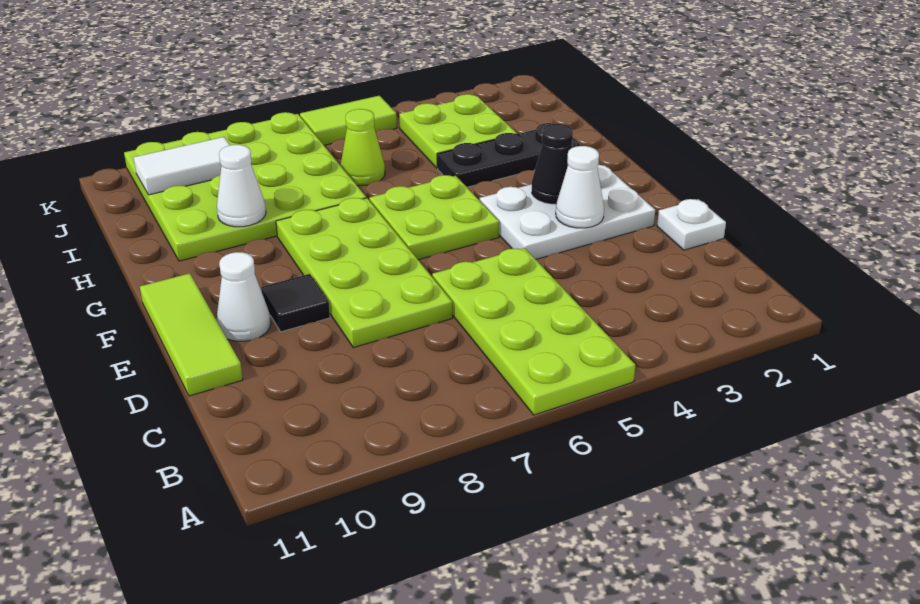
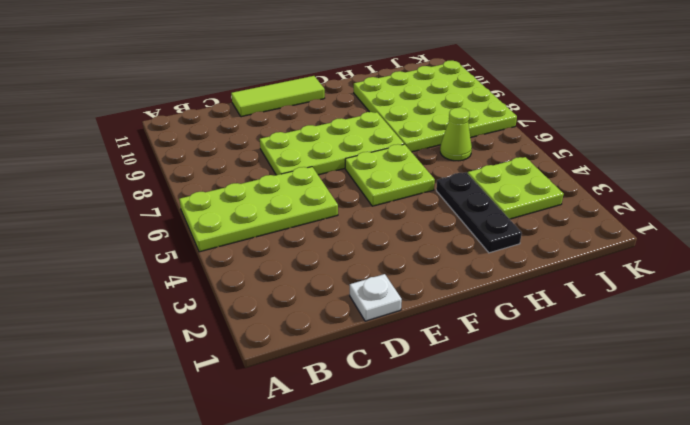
none -> white plate E2:F4 level 1
none -> black tile E9 level 1
none -> white cone E10 level 1

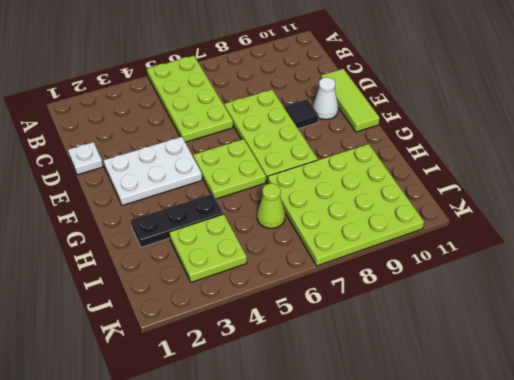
none -> lime tile K5:K6 level 1
none -> white cone E3 level 2
none -> black cone F3 level 2

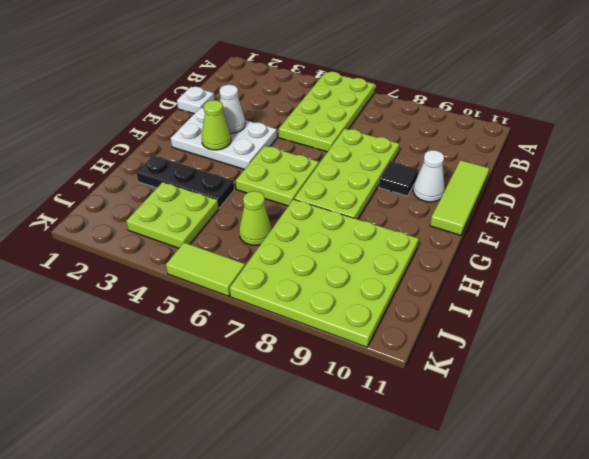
lime cone F3 level 2 -> black cone F3 level 2
none -> white cone H9 level 2
none -> white tile J9:J10 level 2

